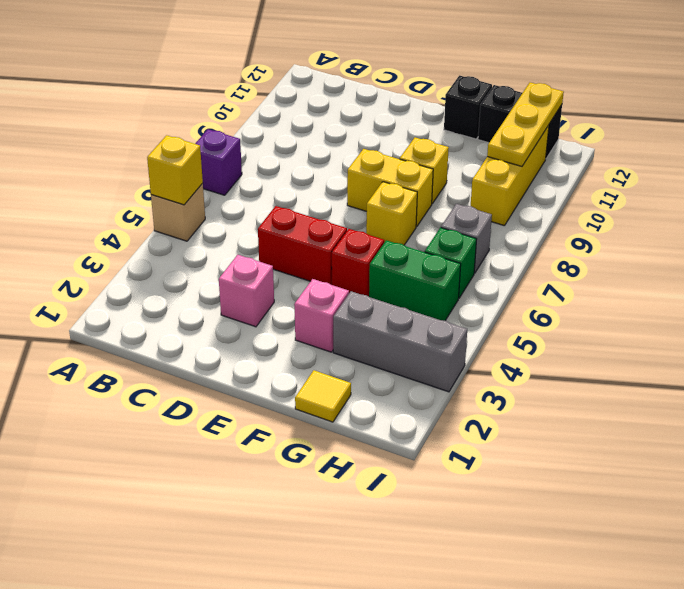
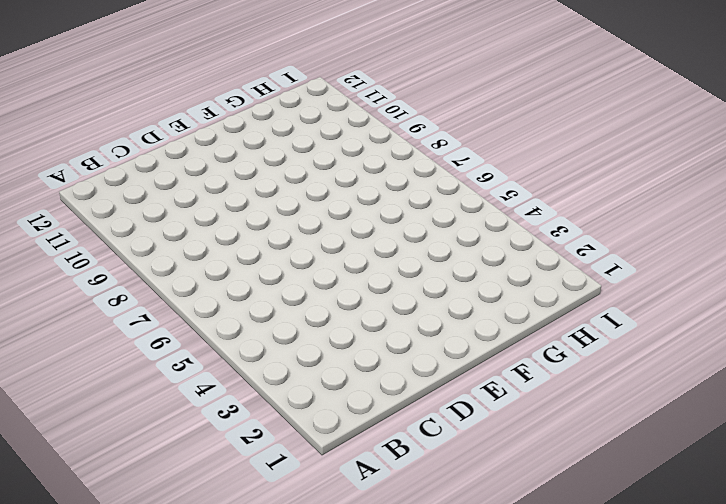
none -> tan brick A5 level 1
none -> purple brick A7 level 1
none -> pink brick D3 level 1

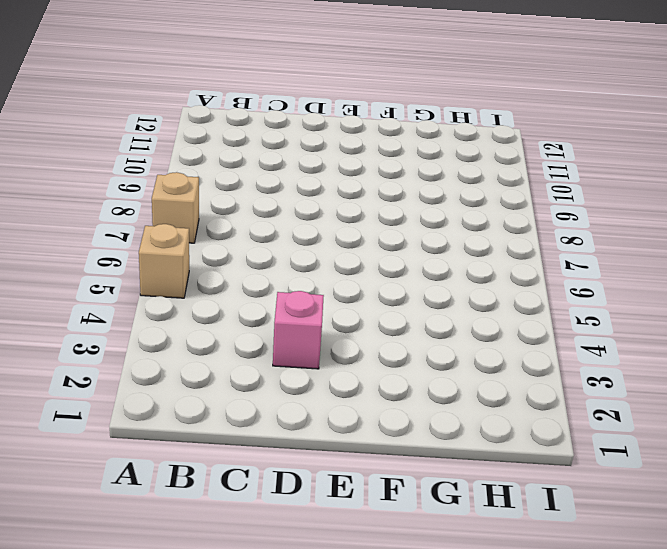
tan brick A7 level 1 -> purple brick A7 level 1
none -> red brick D5:E5 level 1
none -> yellow brick E8:F8 level 1
none -> pink brick F3 level 1

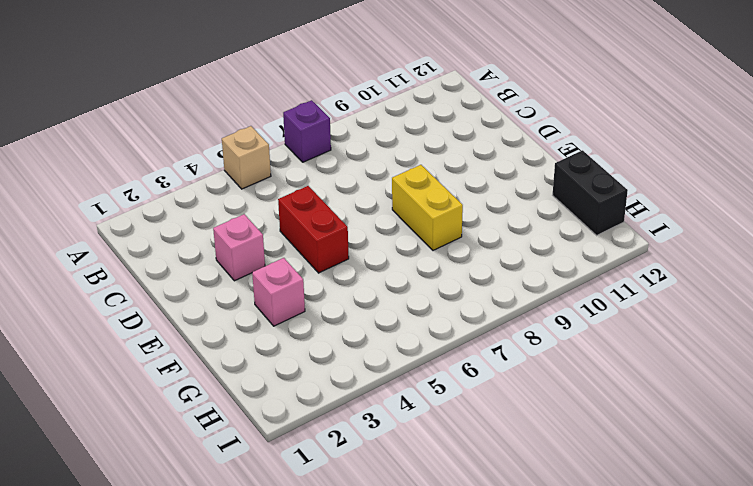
none -> red brick F5 level 1
none -> yellow brick F7 level 1
none -> yellow brick F9 level 1

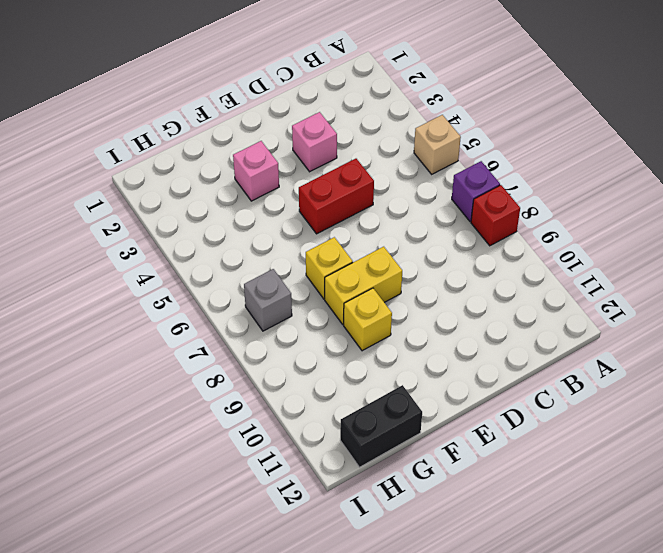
red brick A8 level 1 -> red brick F5 level 1
none -> black brick F12 level 1
none -> yellow tile G1 level 1
none -> grey brick G3:I3 level 1

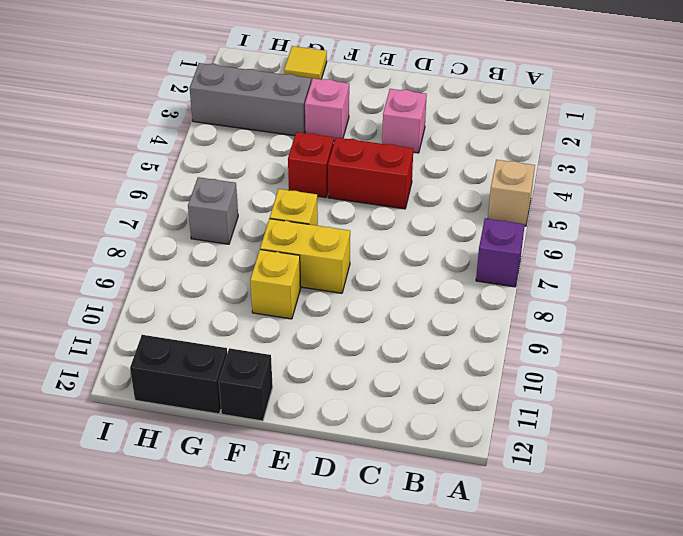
none -> green brick G5:H5 level 1
none -> green brick H6 level 1
none -> yellow brick H9:H11 level 1

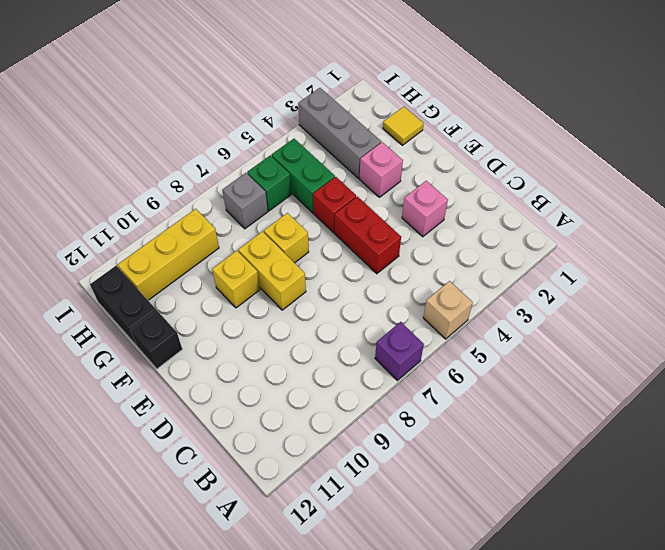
none -> yellow brick A5 level 2
none -> yellow plate H10:H12 level 2

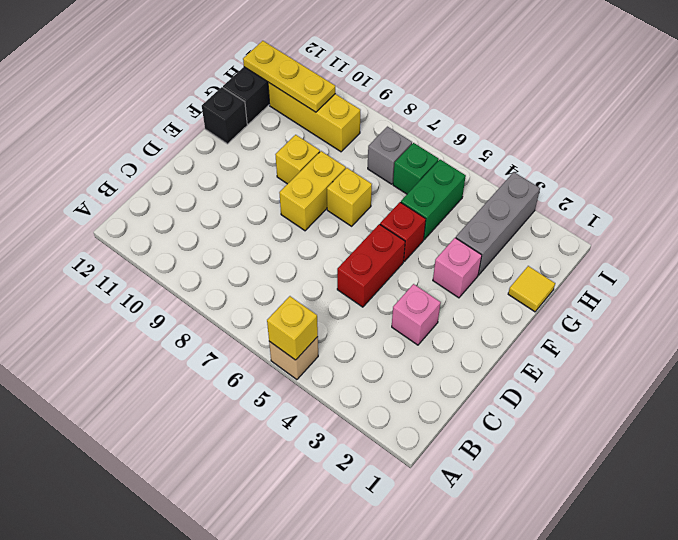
none -> purple brick A7 level 1

